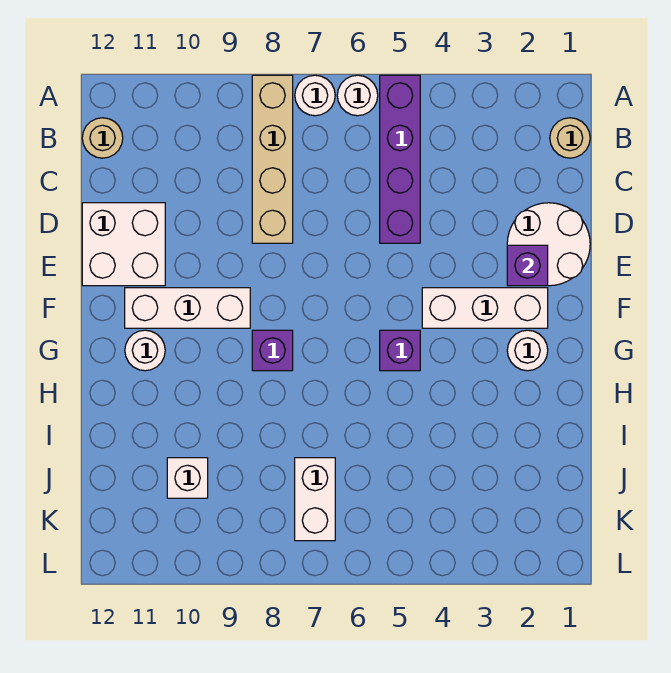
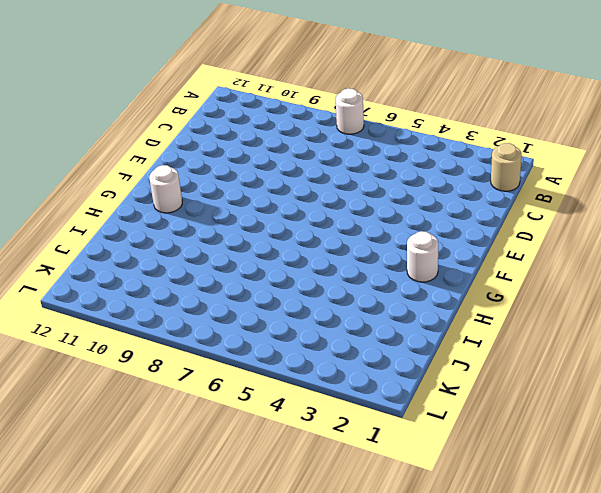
none -> purple brick A5:D5 level 1
none -> white round brick A6 level 1
none -> tan brick A8:D8 level 1

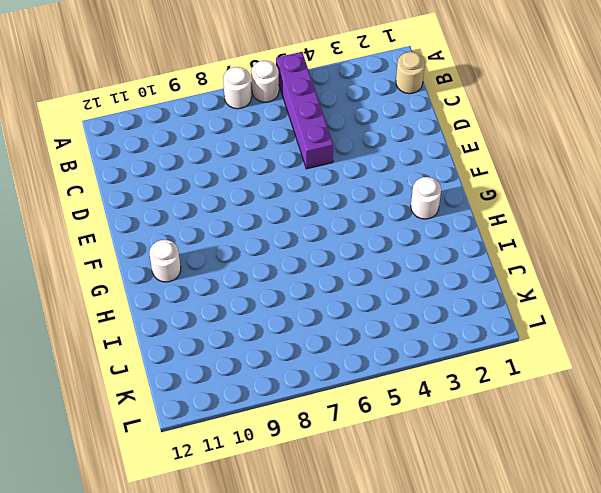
none -> tan brick A8:D8 level 1
none -> tan round brick B12 level 1
none -> white round brick D1:E2 level 1

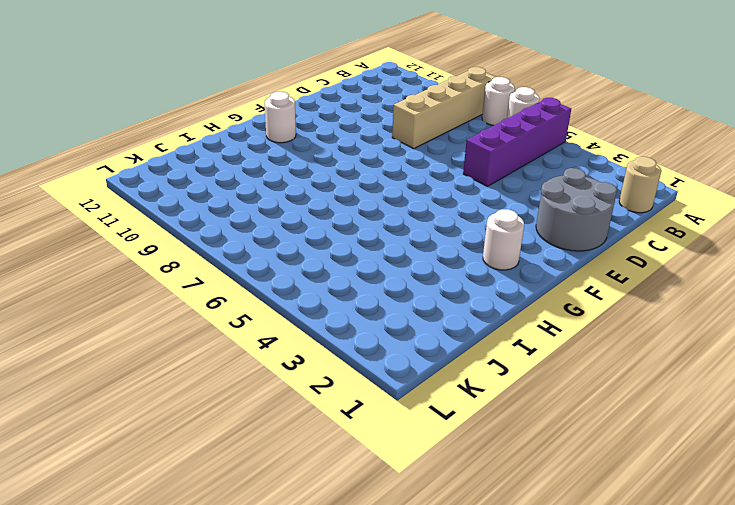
grey round brick D1:E2 level 1 -> white round brick D1:E2 level 1
none -> tan round brick B12 level 1
none -> white brick D11:E12 level 1
none -> white brick F2:F4 level 1

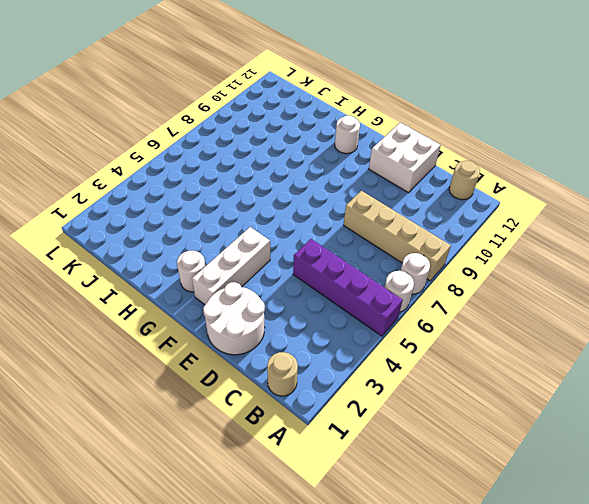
none -> white brick F9:F11 level 1
none -> purple brick G5 level 1
none -> purple brick G8 level 1

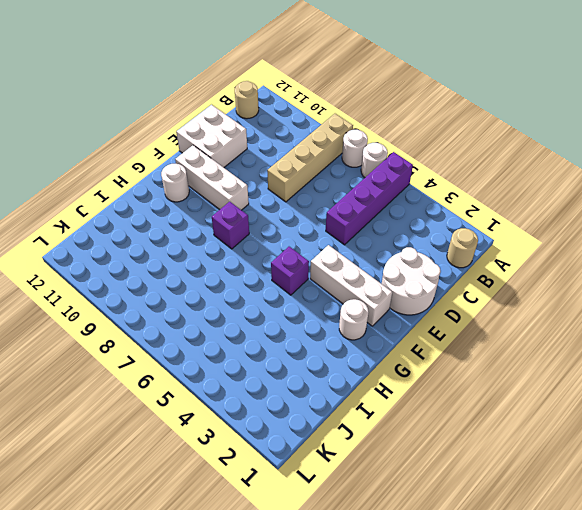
none -> white brick J7:K7 level 1
none -> white brick J10 level 1
none -> purple brick E2 level 2

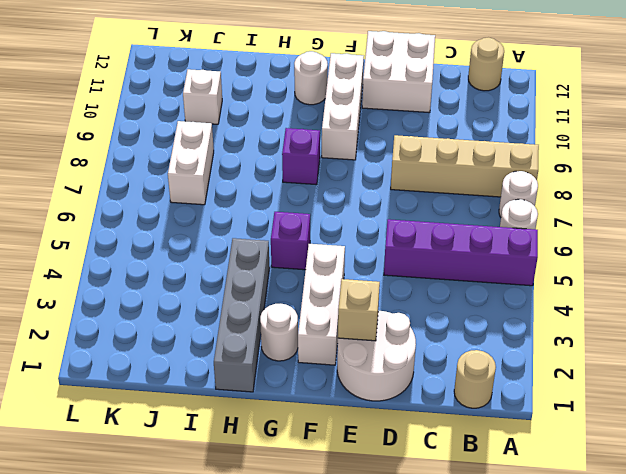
tan brick E2 level 2 -> purple brick E2 level 2
grey brick H1:H4 level 1 -> none
white brick J7:J8 level 1 -> white brick J7:K7 level 1

